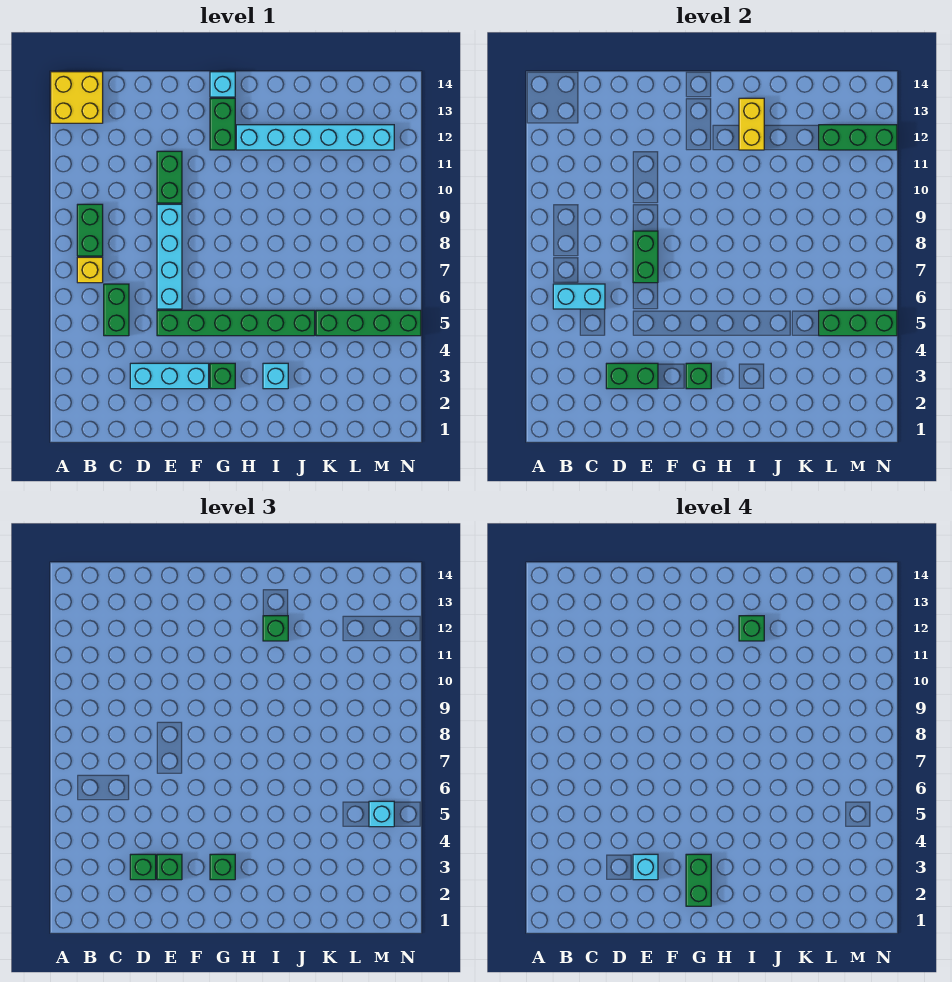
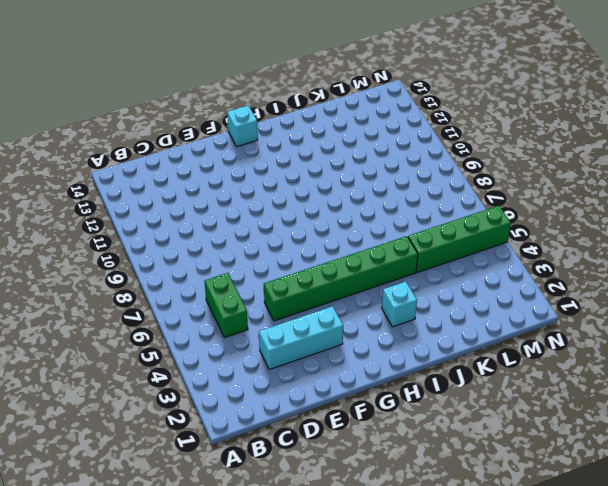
none -> yellow brick A13:B14 level 1
none -> yellow brick B7 level 1
none -> green brick B8:B9 level 1

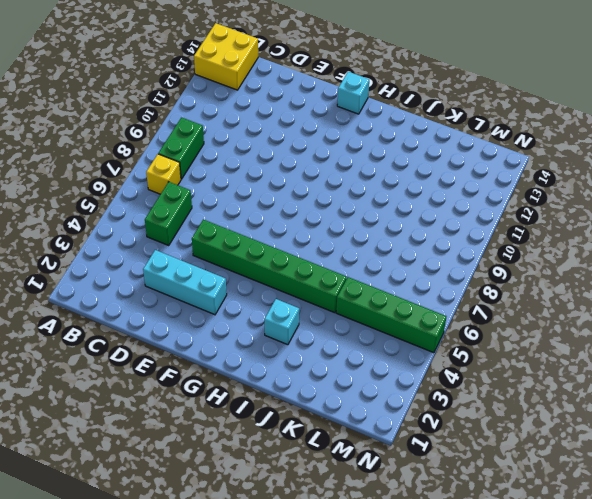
none -> cyan brick E6:E9 level 1
none -> green brick E10:E11 level 1
none -> green brick G3 level 1

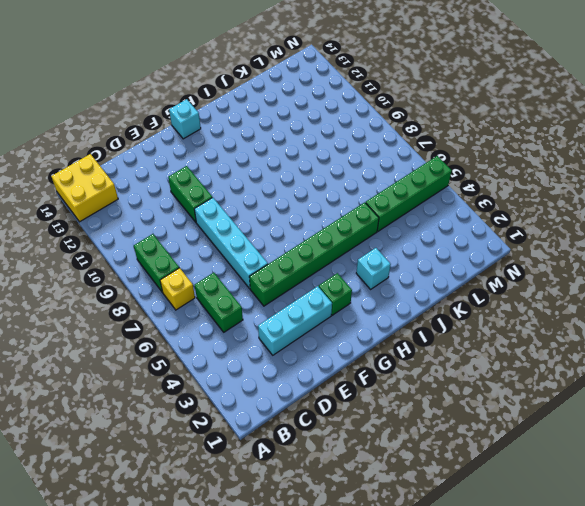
none -> green brick G12:G13 level 1
none -> cyan brick H12:M12 level 1
none -> cyan brick B6:C6 level 2

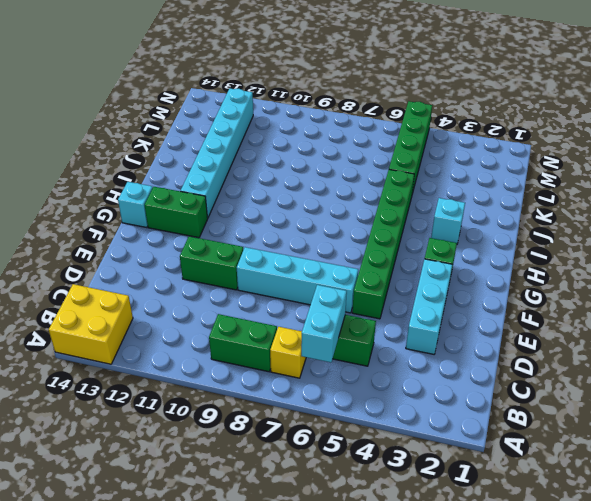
none -> green brick D3:E3 level 2
none -> green brick E7:E8 level 2
none -> green brick G3 level 2

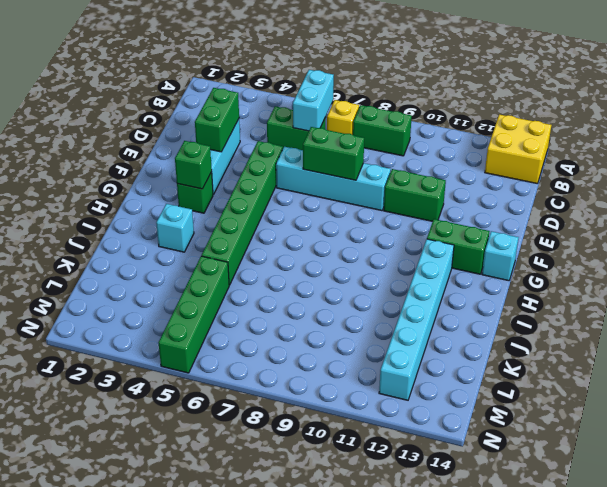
none -> yellow brick I12:I13 level 2
none -> green brick L5:N5 level 2
none -> green brick L12:N12 level 2

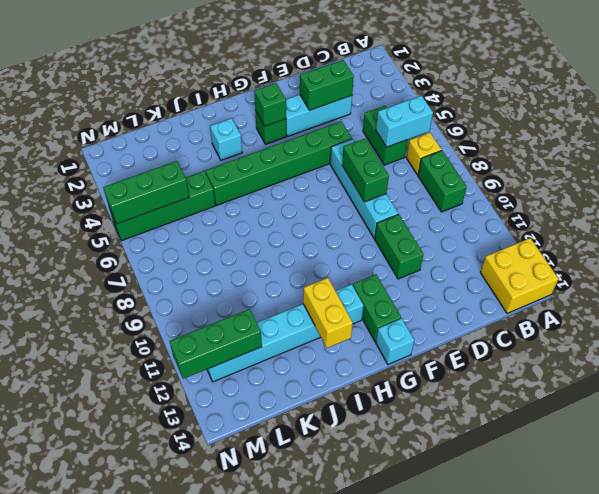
none -> green brick D3 level 3
none -> green brick E3 level 3
none -> green brick G3 level 3

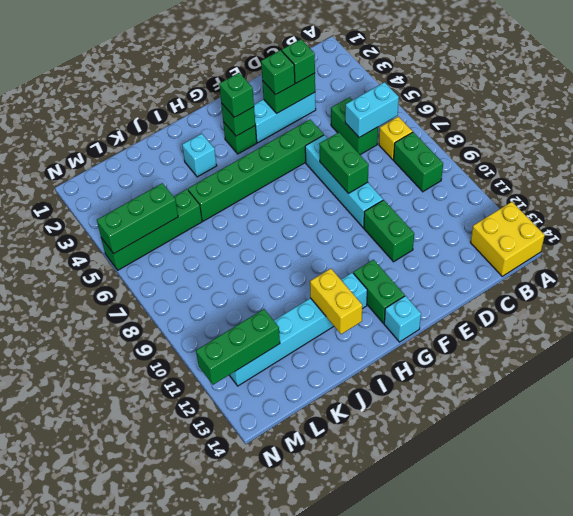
none -> green brick I12 level 3
none -> cyan brick M5 level 3
none -> cyan brick E3 level 4

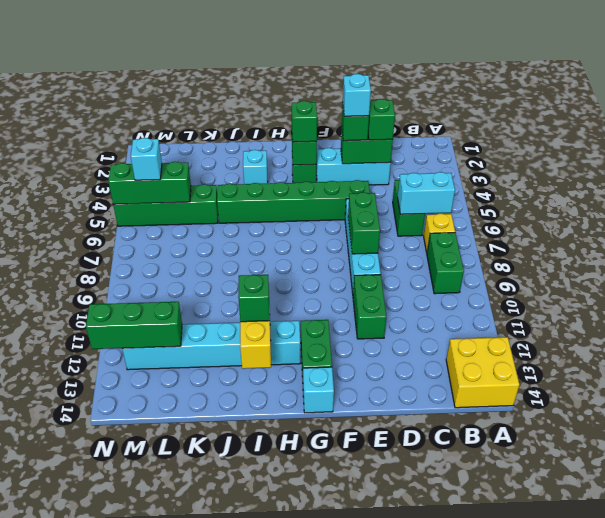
none -> green brick G2:G3 level 4
none -> green brick I12 level 4

